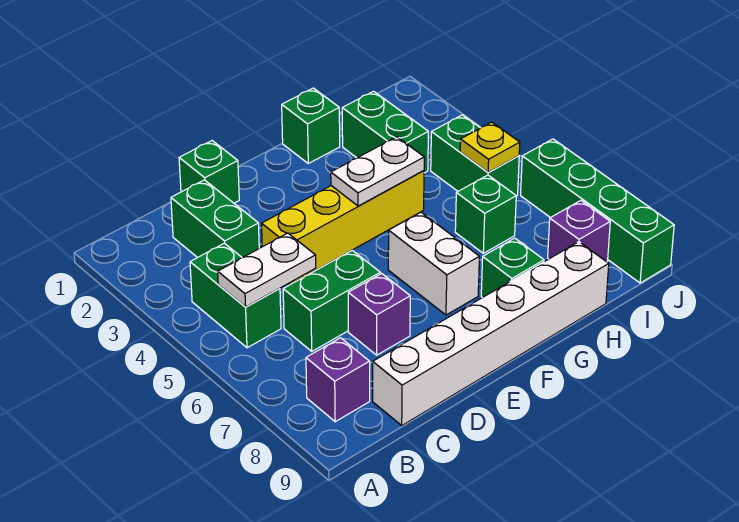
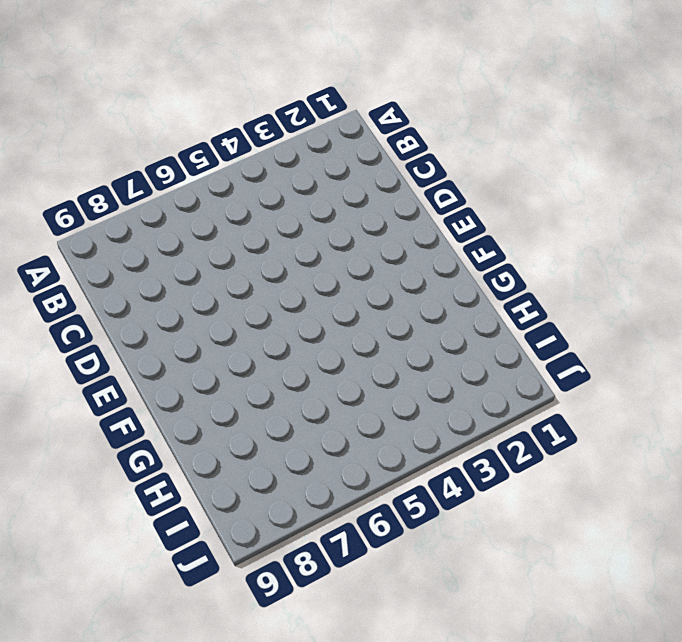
none -> green brick B4:B5 level 1
none -> purple brick B8 level 1
none -> green brick C2:C3 level 1

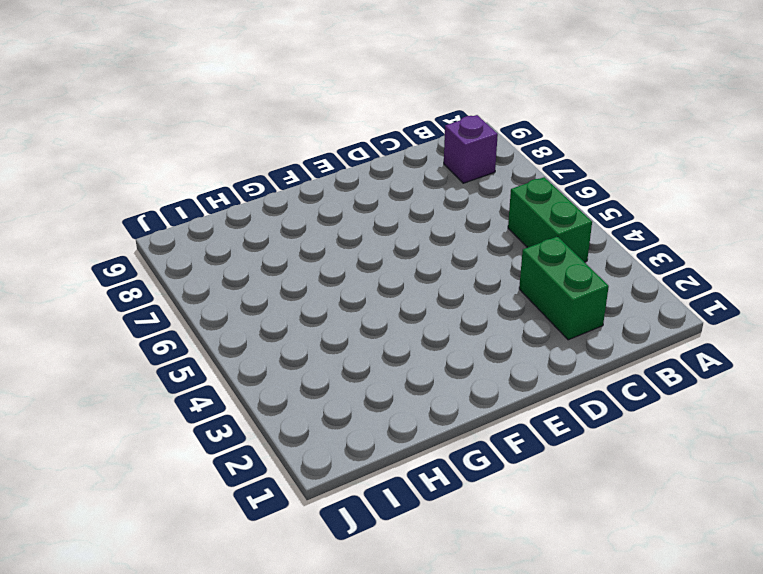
none -> green brick C6:D6 level 1
none -> white brick C9:H9 level 1
none -> green brick D1 level 1

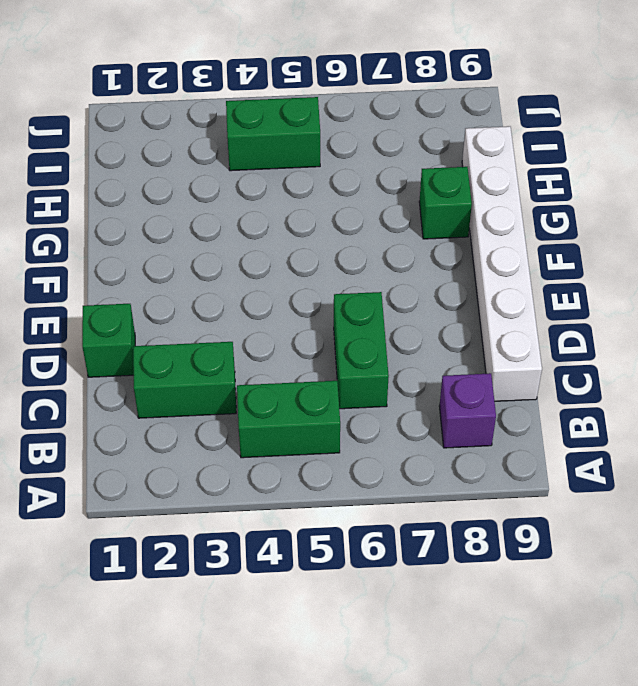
none -> yellow brick D4:G4 level 1
none -> purple brick D7 level 1
none -> white brick F6:F7 level 1

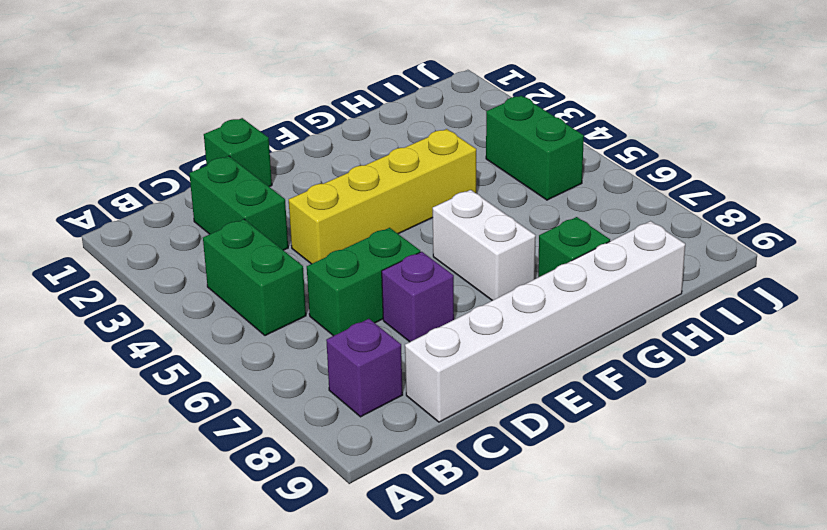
none -> green brick G1 level 1
none -> green brick H2:H3 level 1
none -> green brick H6 level 1

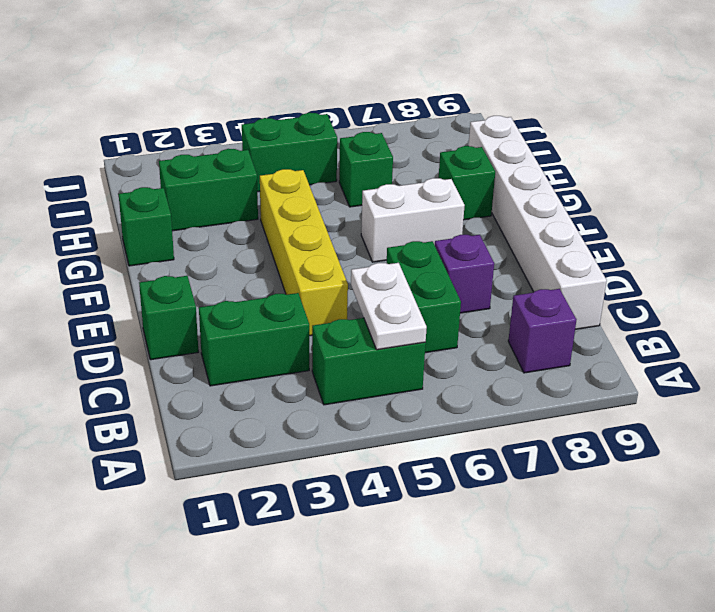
none -> purple brick I8 level 1
none -> green brick J6:J9 level 1
none -> white plate F4:G4 level 2

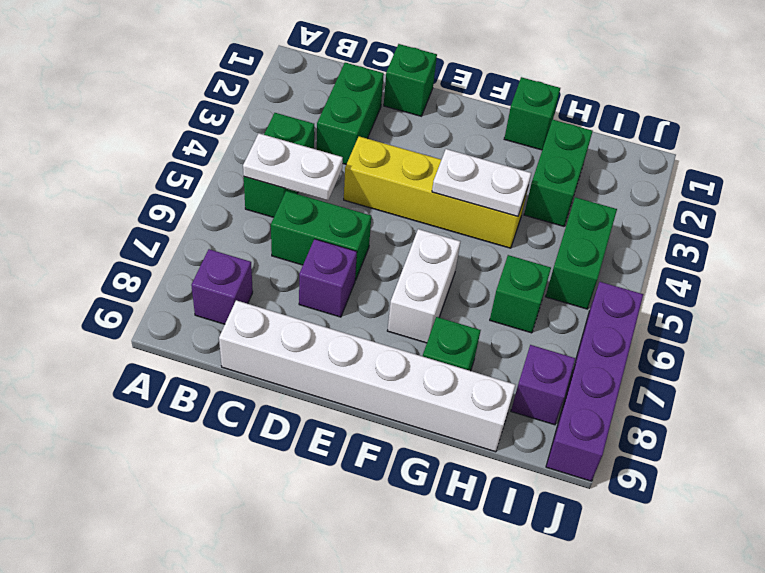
purple brick J6:J9 level 1 -> green brick J6:J9 level 1
none -> yellow plate I5 level 2

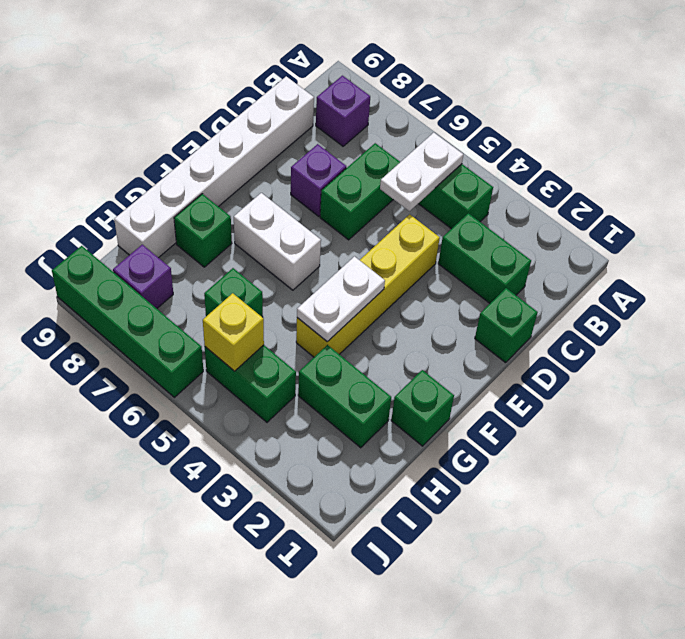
yellow brick I5 level 2 -> yellow plate I5 level 2

